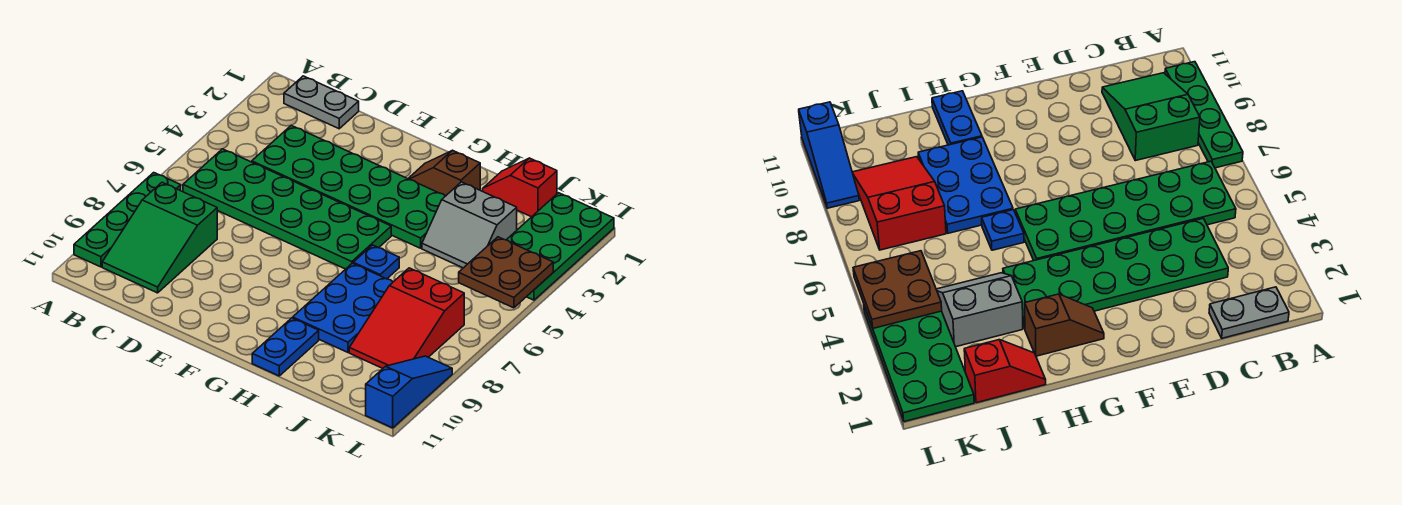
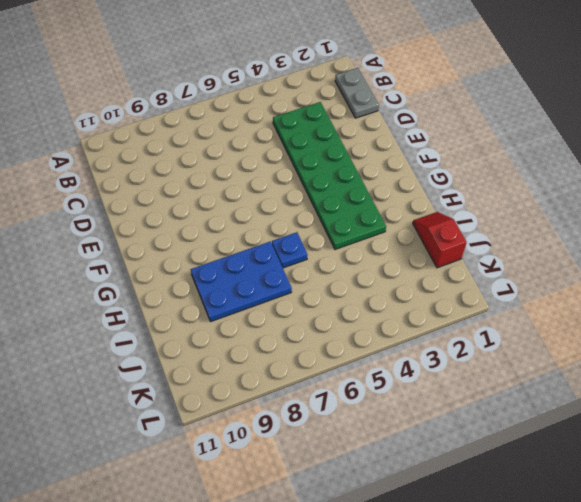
none -> green plate A7:A10 level 1
none -> green plate B5:G6 level 1
none -> green slope B8:C10 level 1 top 8

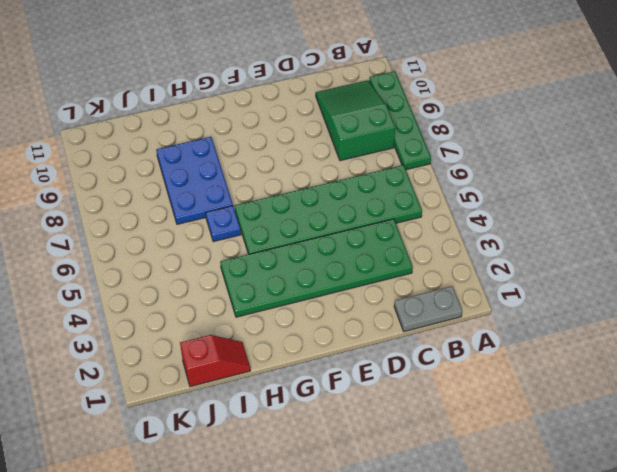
none -> brown slope G2:H2 level 1 top H
none -> blue plate H10:H11 level 1
none -> grey slope I3:J4 level 1 top 3

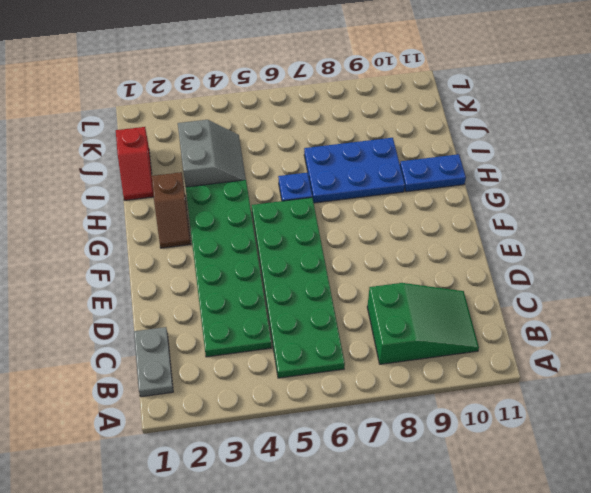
none -> green plate A7:A10 level 1
none -> red slope J7:K9 level 1 top 7
none -> green plate K1:L4 level 1

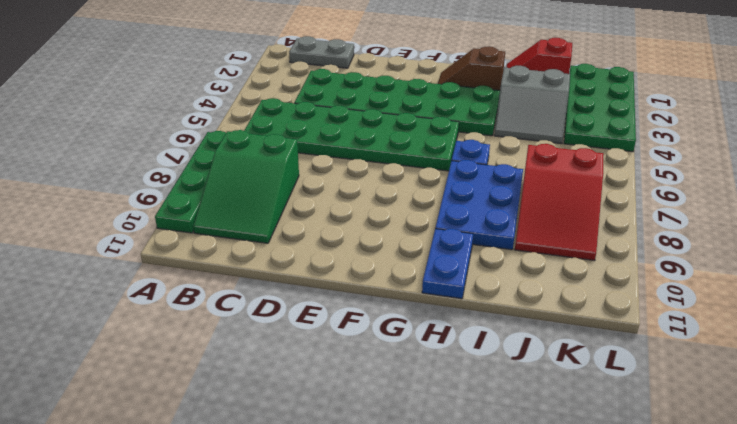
none -> blue slope L9:L11 level 1 top 11
none -> brown plate K4:L5 level 2

